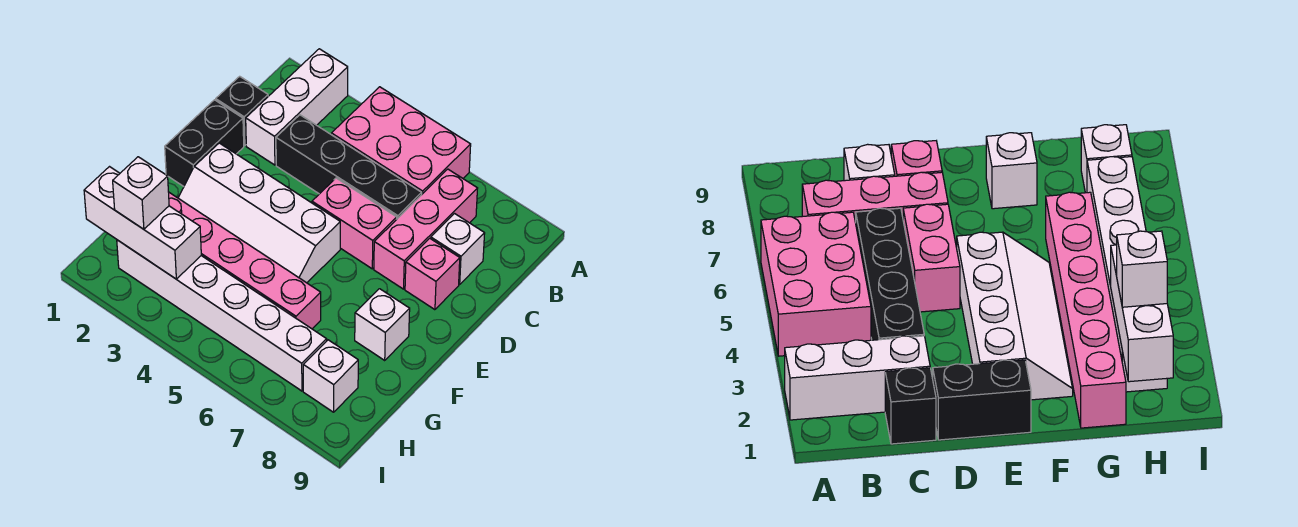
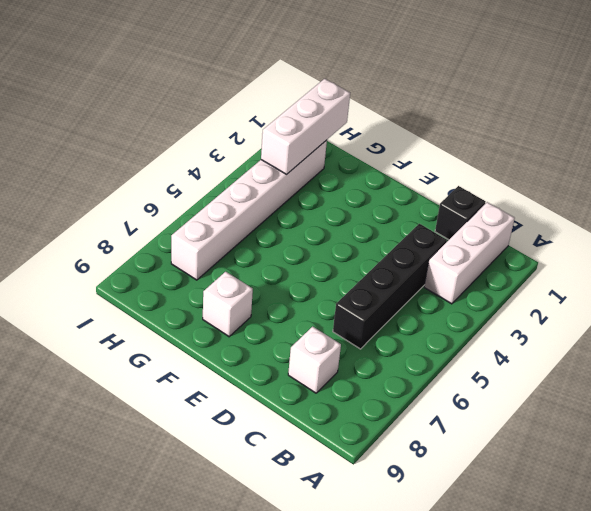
white brick B1:B3 level 1 -> white brick A2:C2 level 1
none -> pink brick A4:B6 level 1
none -> pink brick B7:D7 level 1
none -> black brick D1:E1 level 1

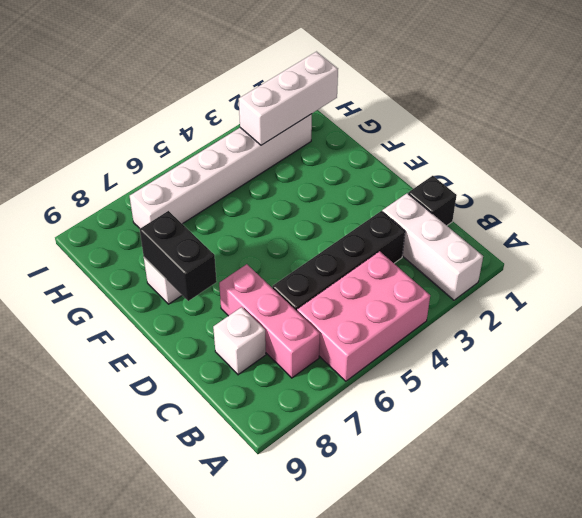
black brick E8:F8 level 2 -> black brick D1:E1 level 1
none -> pink brick D5:D6 level 1
none -> pink brick D8 level 1
none -> white slope E2:F5 level 1 top E

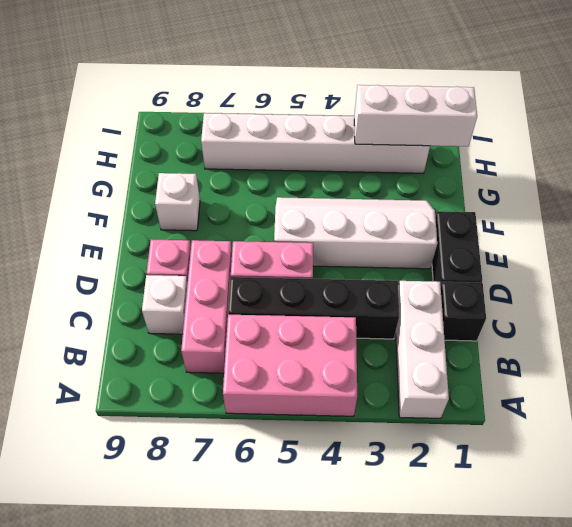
none -> pink brick G1:G6 level 1
none -> white brick H8 level 1
none -> white brick H2 level 3

